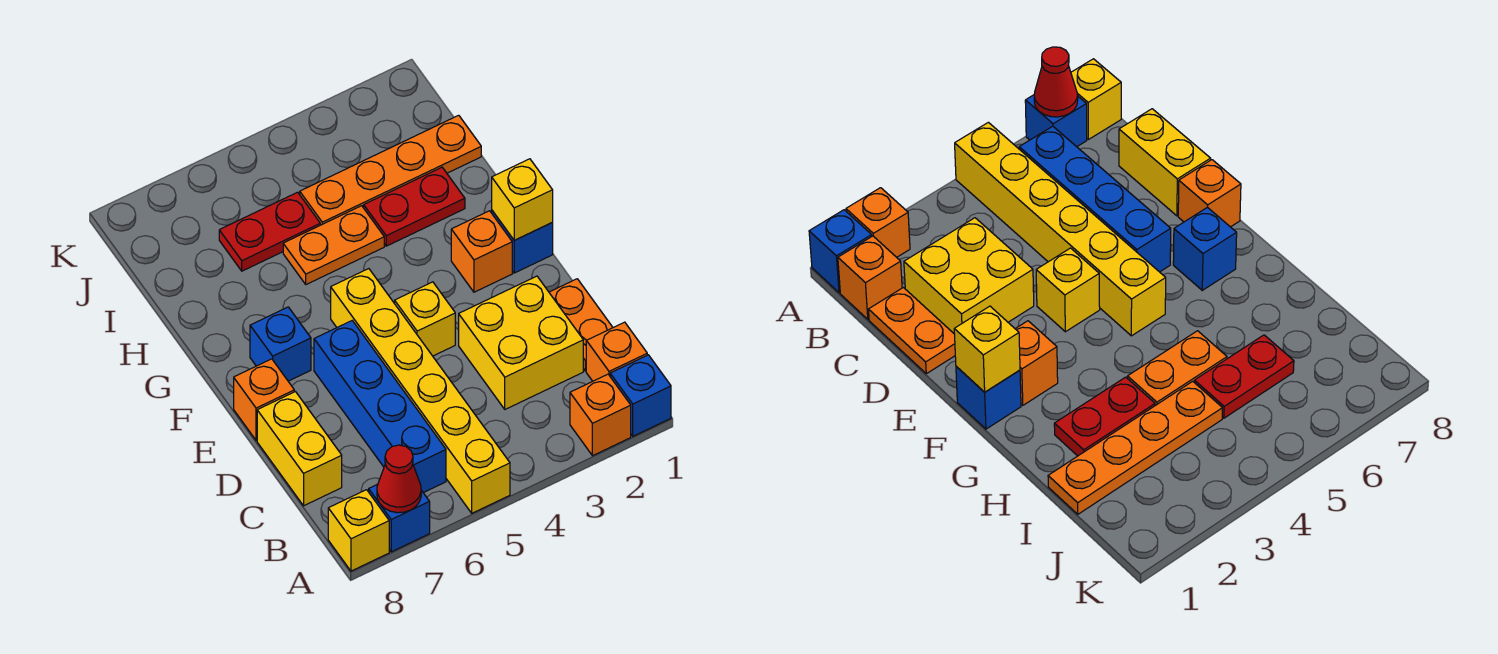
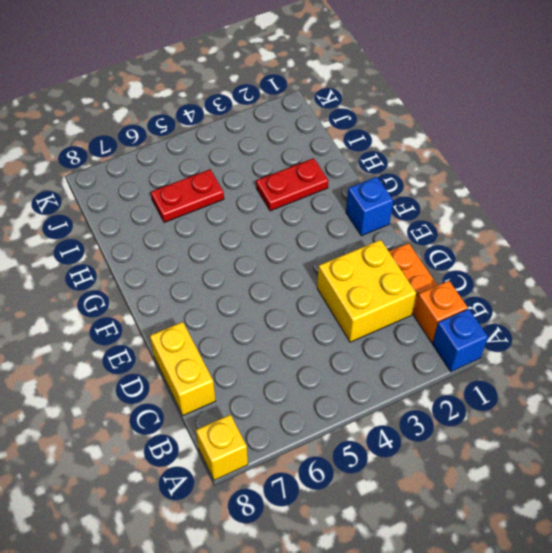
none -> orange brick A2 level 1
none -> yellow brick A5:F5 level 1
none -> blue brick A7 level 1

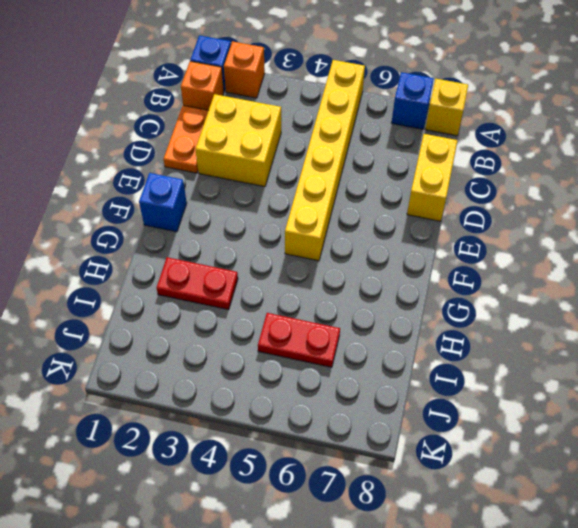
none -> blue brick B6:E6 level 1
none -> yellow brick E4 level 1
none -> orange brick E8 level 1

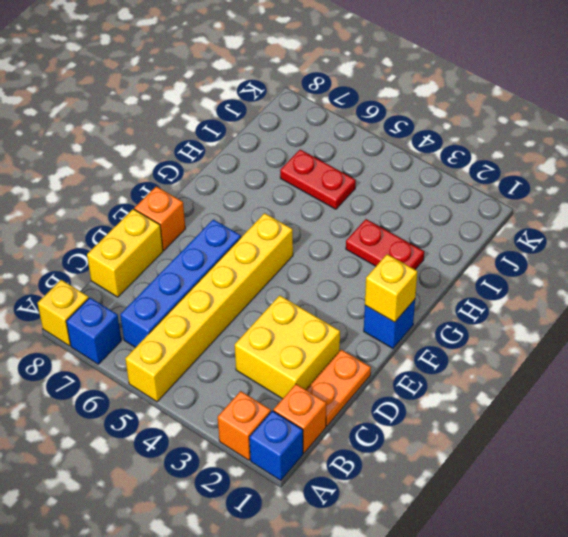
none -> yellow brick E4 level 1
none -> orange brick F2 level 1
none -> blue brick F7 level 1

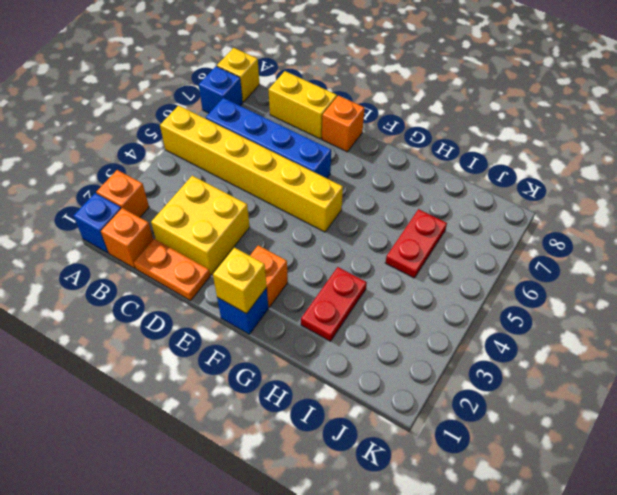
none -> yellow brick E4 level 1
none -> blue brick F7 level 1
none -> orange plate H4:H5 level 1

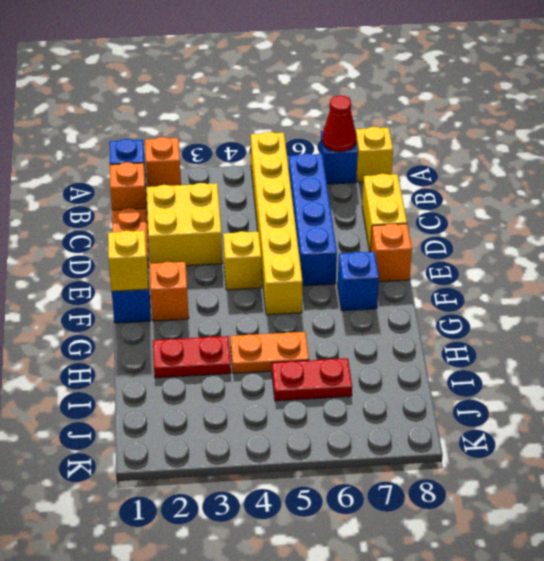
none -> orange plate I1:I4 level 1

